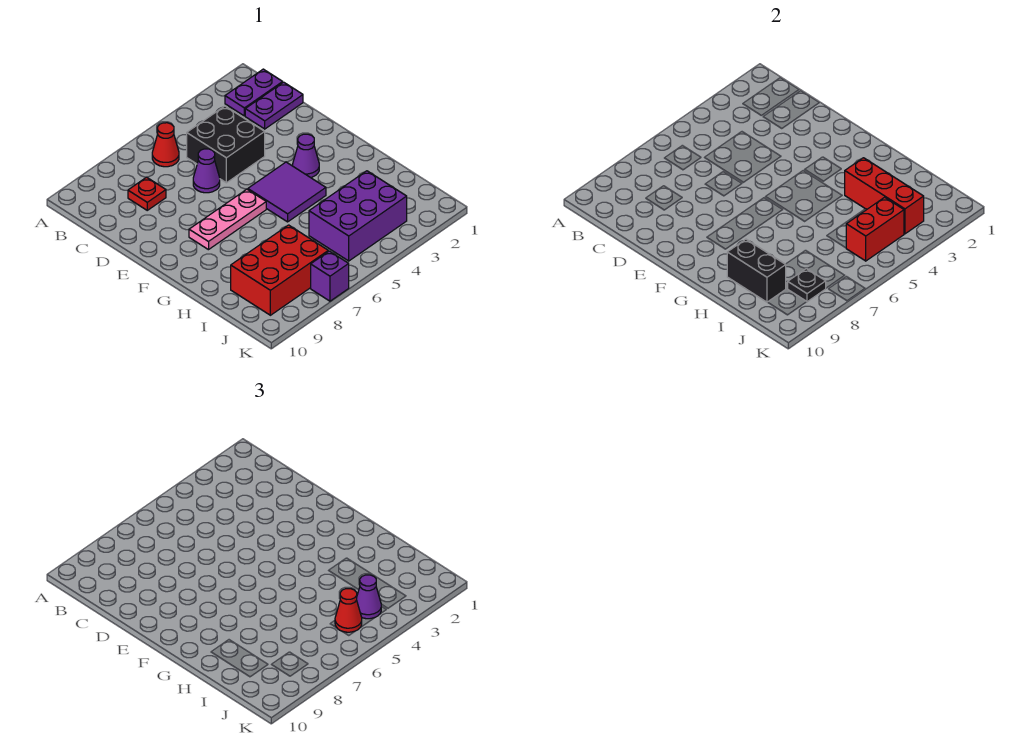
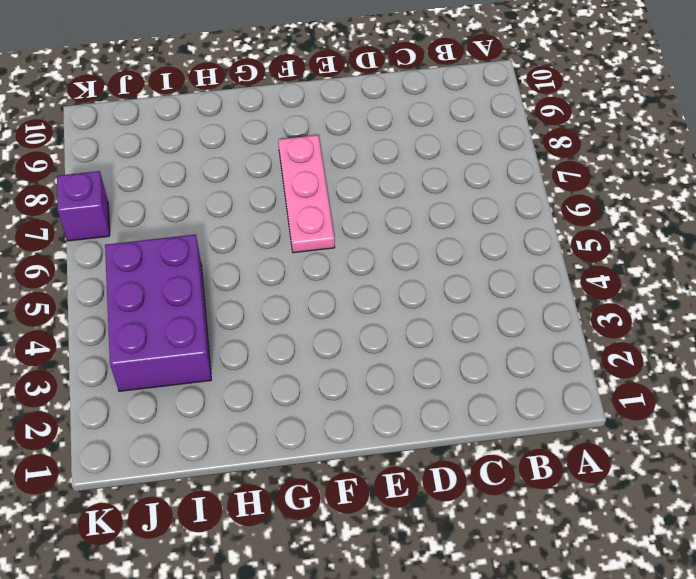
none -> purple plate B1:B2 level 1
none -> red cone B6 level 1
none -> purple plate C1:C2 level 1

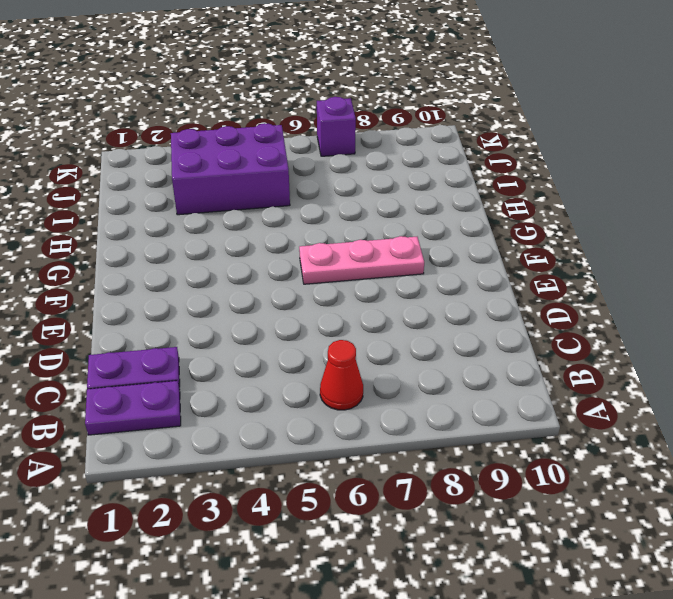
none -> black brick C4:D5 level 1
none -> red plate C8 level 1
none -> purple cone D6 level 1

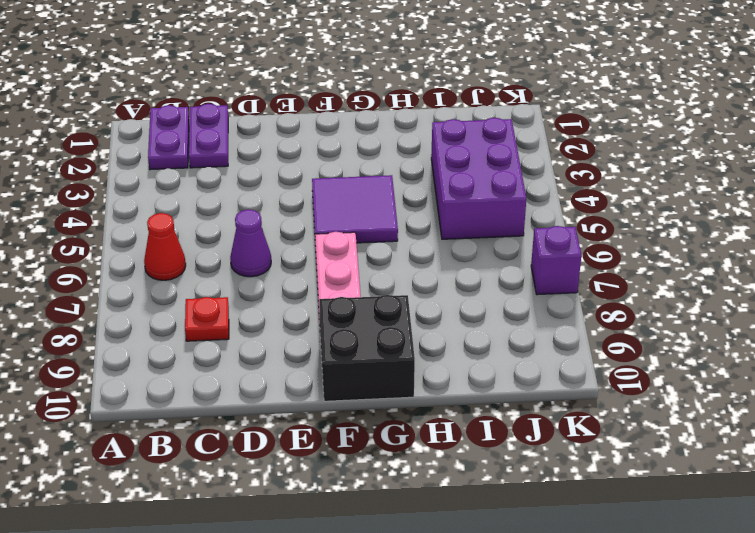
black brick F9:G10 level 1 -> black brick C4:D5 level 1
none -> purple cone F3 level 1
none -> red brick I7:J9 level 1
none -> red brick H3:J3 level 2

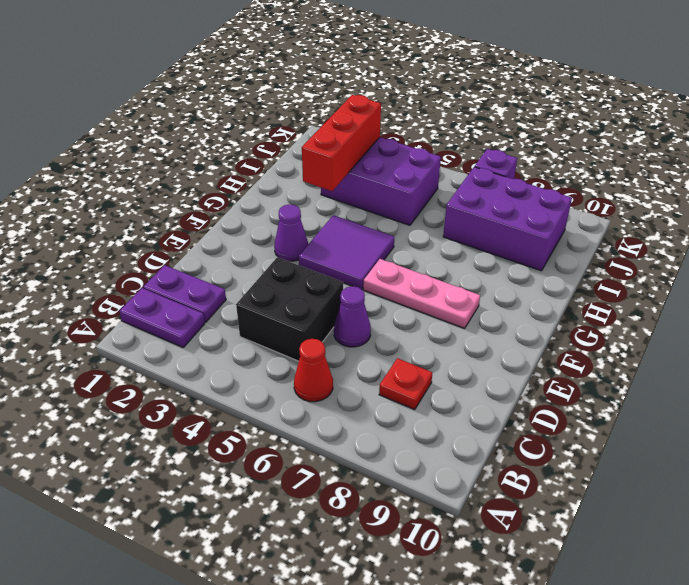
purple brick I7:J9 level 1 -> red brick I7:J9 level 1
none -> black brick H9:I9 level 2
none -> red brick J4:J5 level 2
none -> black plate J8 level 2

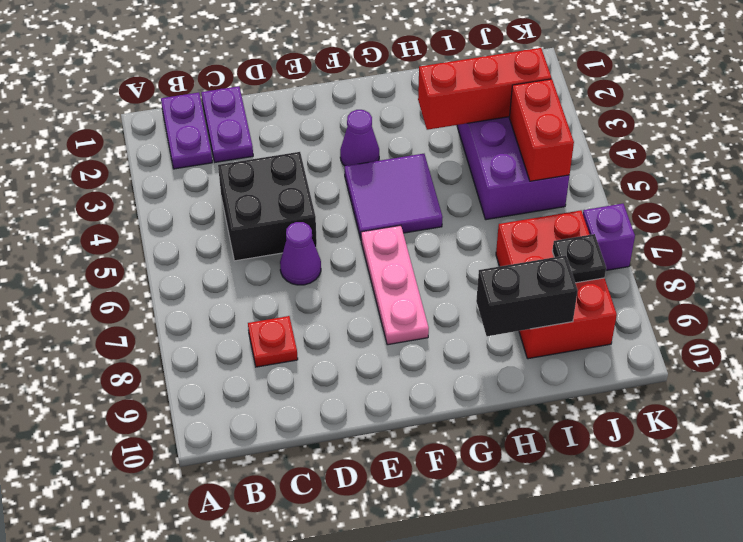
none -> red cone B6 level 1
none -> purple cone J4 level 3
none -> red cone J5 level 3

